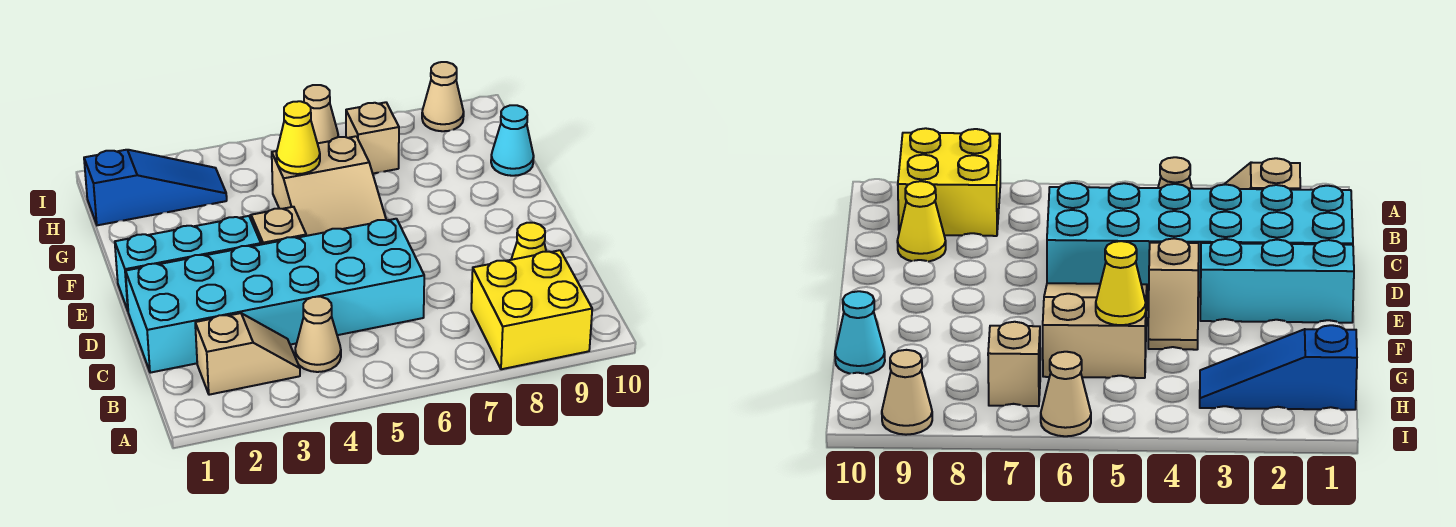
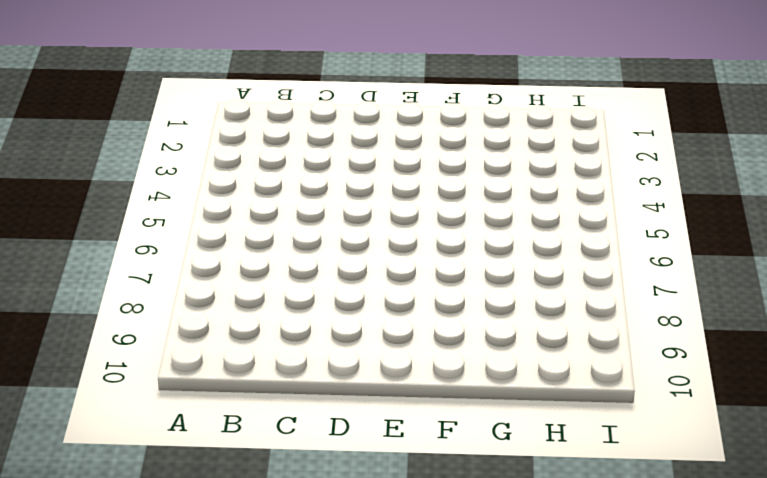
none -> yellow brick A8:B9 level 1
none -> tan slope B2:B3 level 1 top 2
none -> tan cone B4 level 1

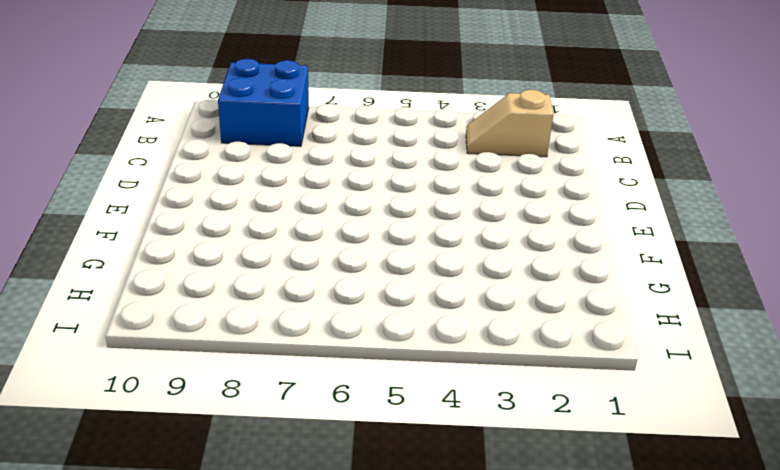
blue brick A8:B9 level 1 -> yellow brick A8:B9 level 1
none -> tan cone B4 level 1
none -> cyan brick C1:D6 level 1
none -> yellow cone C9 level 1

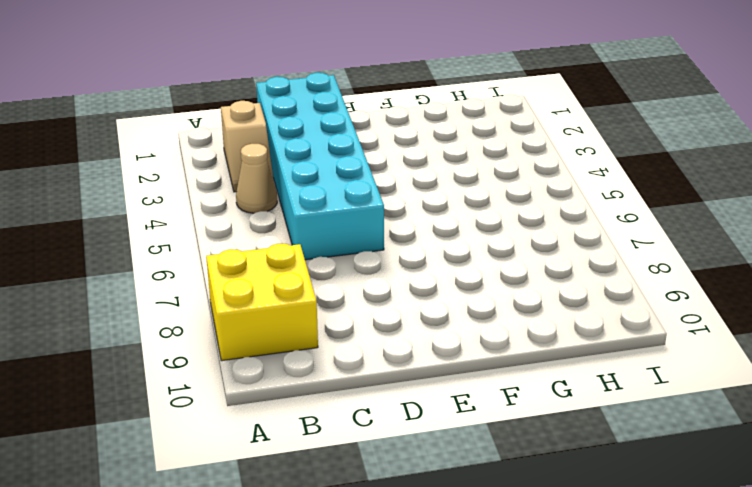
none -> yellow cone C9 level 1
none -> cyan brick E1:E3 level 1
none -> tan slope E4:F4 level 1 top E

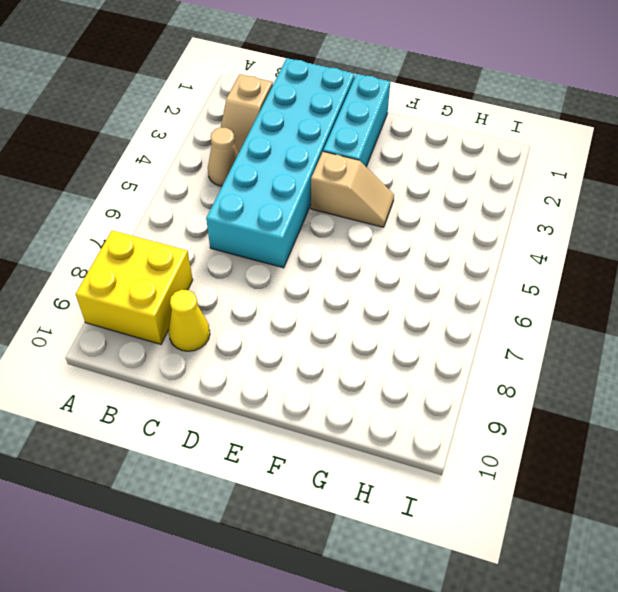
none -> tan slope E5:G6 level 1 top G
none -> cyan cone G10 level 1
none -> blue slope H1:H3 level 1 top 1

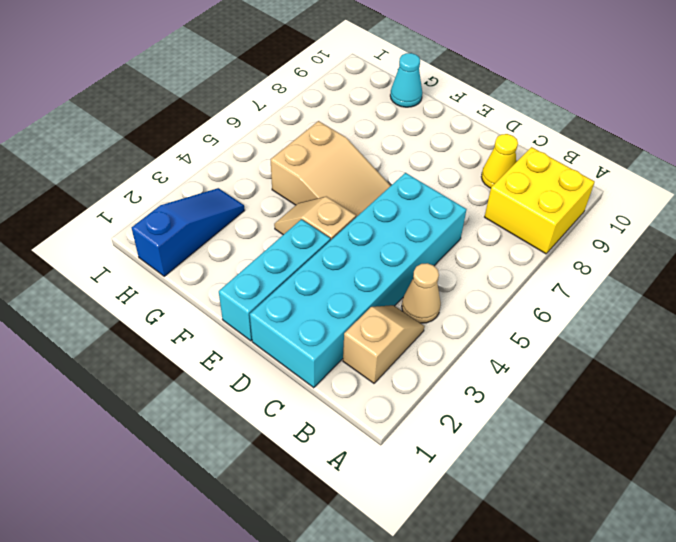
none -> tan brick H7 level 1
none -> tan cone I6 level 1
none -> tan cone I9 level 1

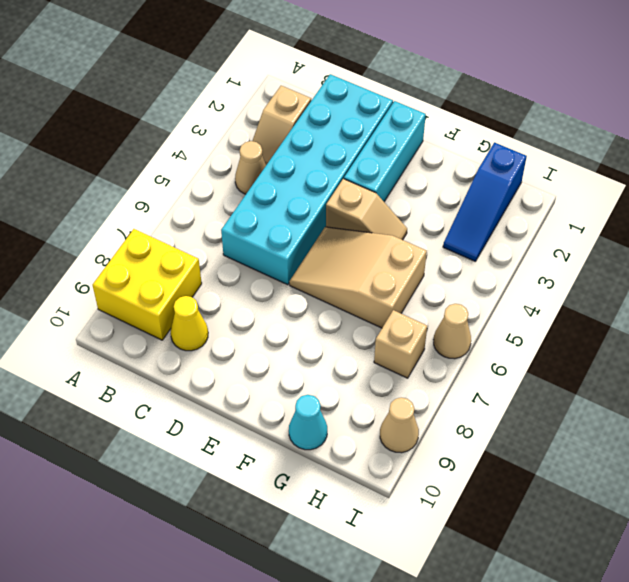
none -> yellow cone G5 level 2

